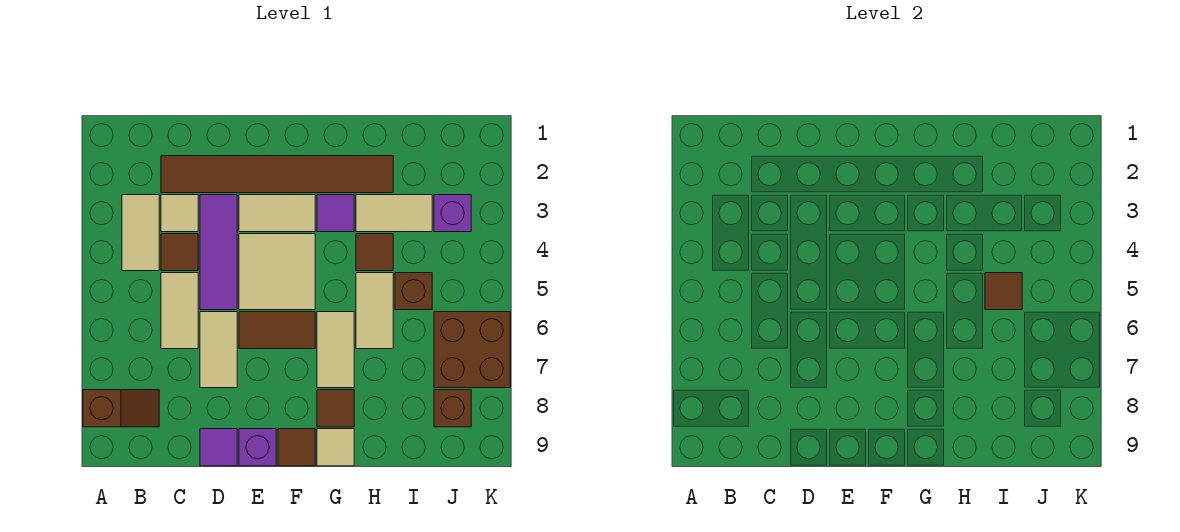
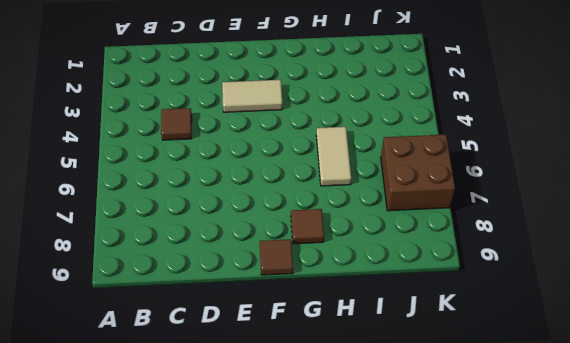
none -> brown slope A8:B8 level 1 top A
none -> tan tile B3:B4 level 1
none -> brown tile C2:H2 level 1

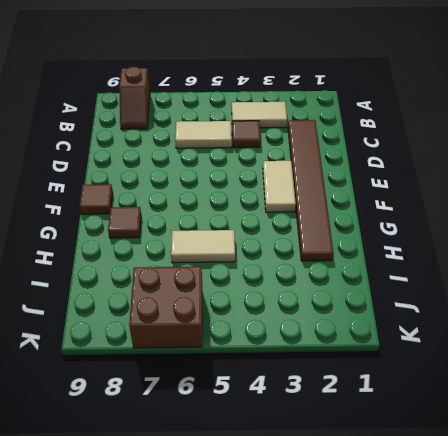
none -> tan tile C3 level 1
none -> purple tile D3:D5 level 1
none -> tan tile D6:D7 level 1

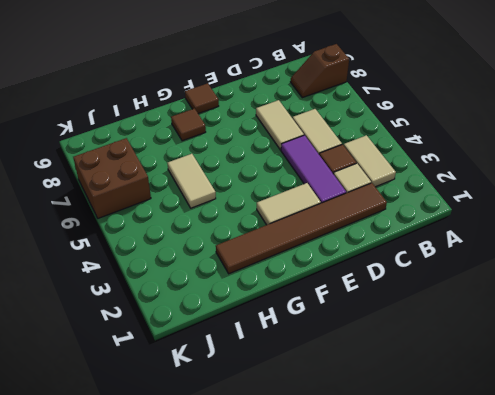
none -> purple tile D9 level 1
none -> tan tile E4:F5 level 1
none -> brown tile E6:F6 level 1

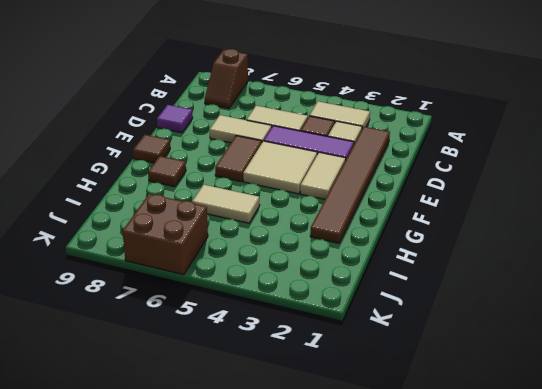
none -> purple brick E9 level 1
none -> purple tile G3 level 1
none -> tan tile G6:G7 level 1

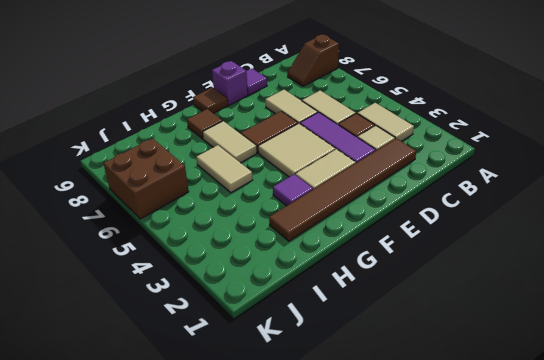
none -> tan tile G9 level 1
none -> tan tile H3:I3 level 1
none -> brown tile H4 level 1

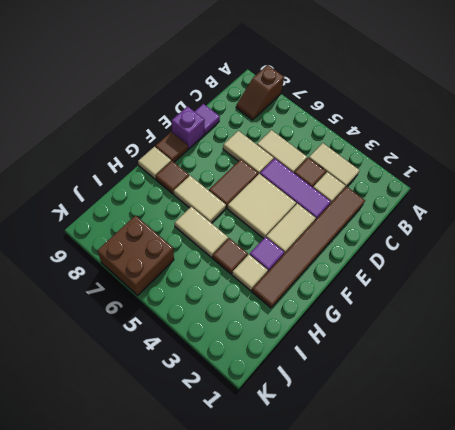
tan tile H3 level 1 -> tan tile H3:I3 level 1
none -> brown brick I5 level 1
none -> purple brick J3 level 1
none -> brown brick J8 level 1

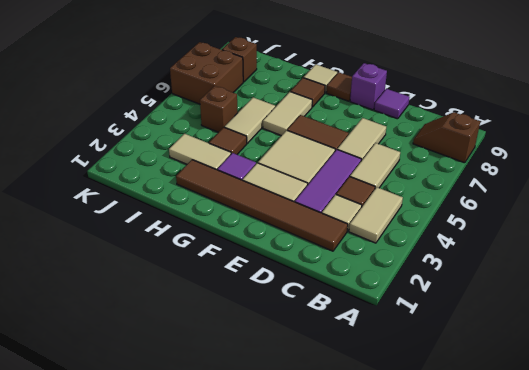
none -> purple brick J3 level 1
none -> brown tile I5 level 2

